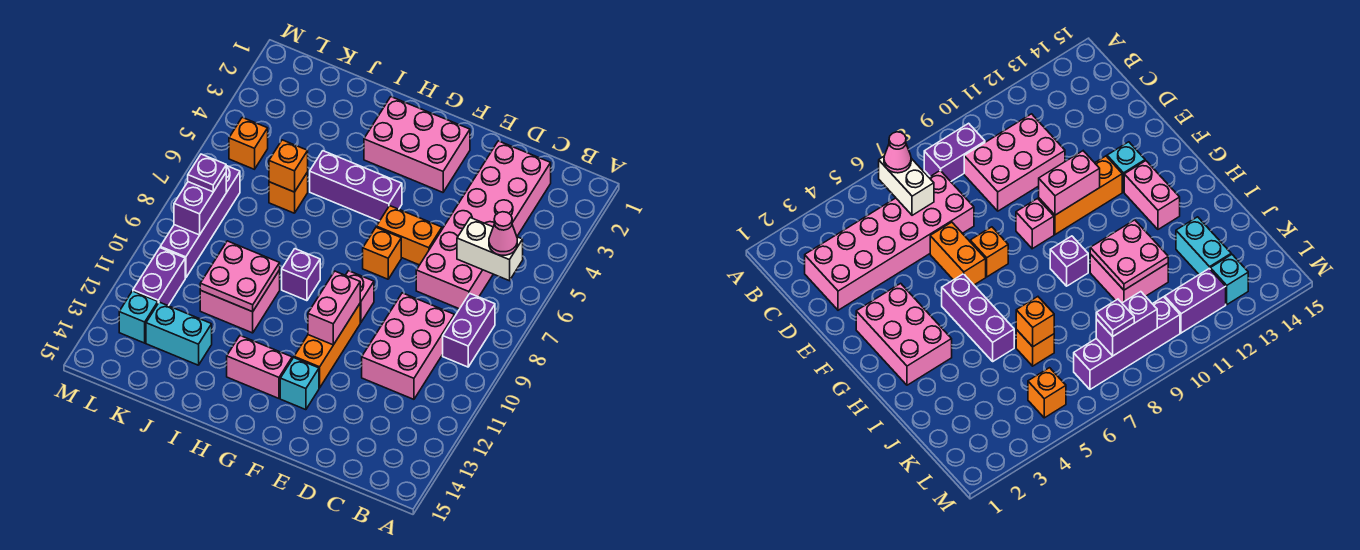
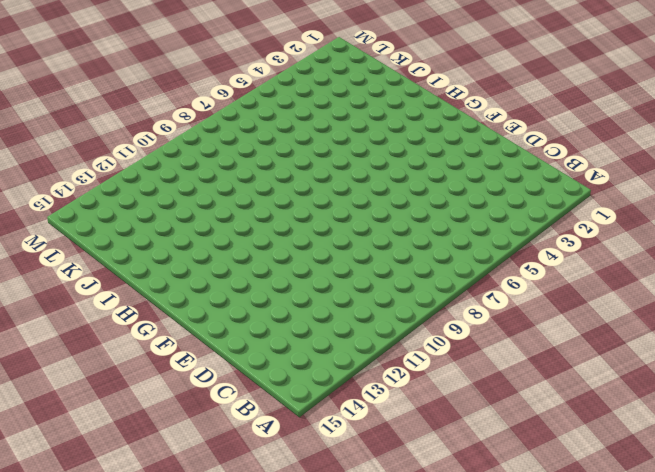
none -> purple brick B8:B9 level 1
none -> pink brick C2:D7 level 1
none -> pink brick C9:D11 level 1

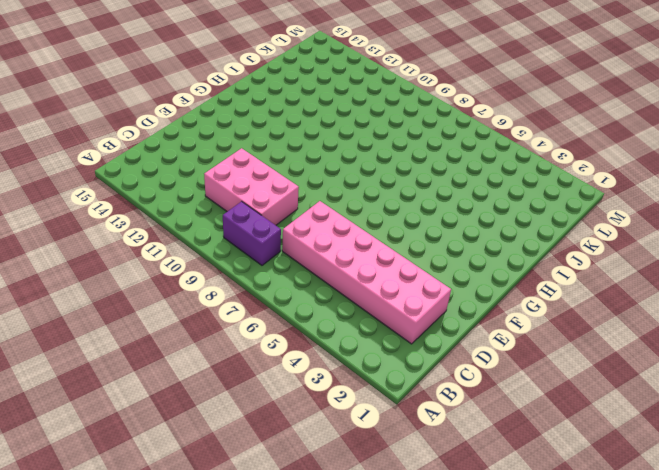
none -> orange brick E6:F6 level 1
none -> pink brick F2:H3 level 1
none -> orange brick F7 level 1

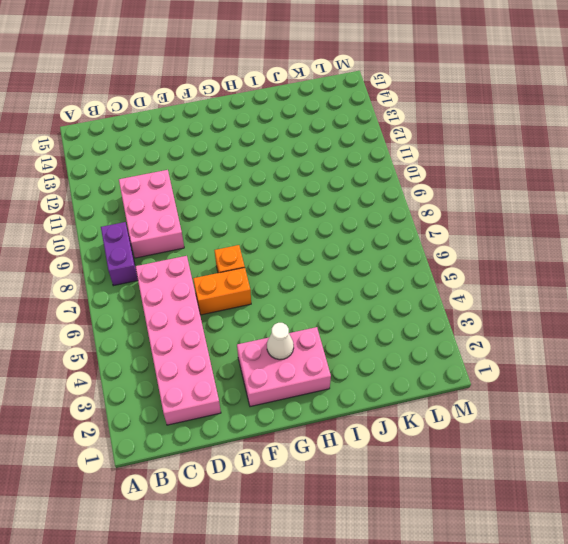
white cone G3 level 2 -> none
none -> pink brick F9 level 1
none -> orange brick F10:F12 level 1
none -> cyan brick F13 level 1

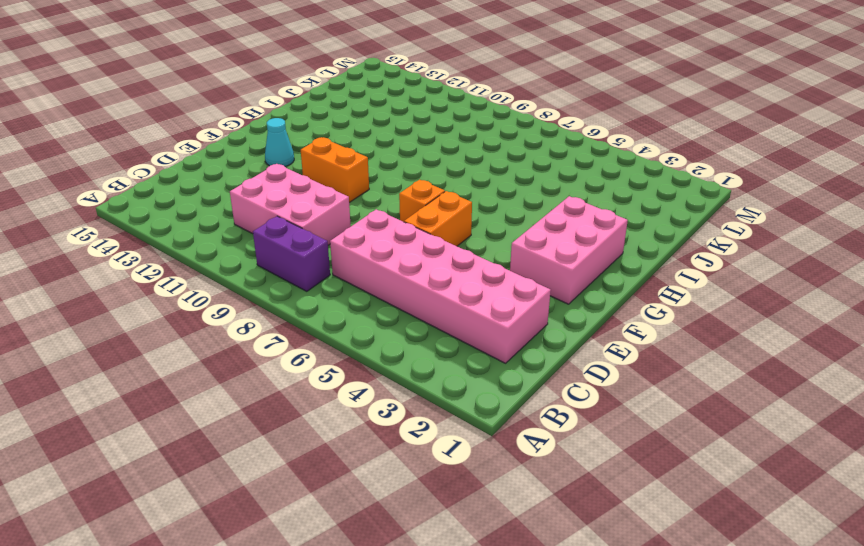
orange brick F10:F11 level 1 -> orange brick F10:F12 level 1
cyan cone F13 level 1 -> cyan brick F13 level 1
none -> pink brick F9 level 1
none -> purple brick G5:I5 level 1
none -> pink brick G13:H13 level 1

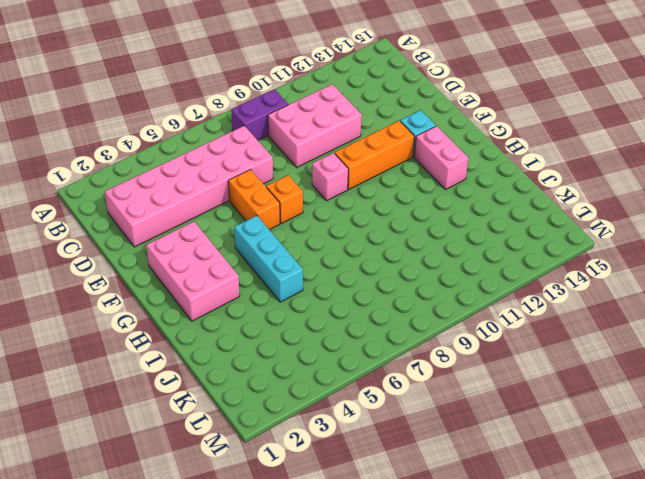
cyan brick G5:I5 level 1 -> purple brick G5:I5 level 1
none -> purple brick H9 level 1
none -> pink brick I10:J11 level 1
none -> orange brick J6 level 1

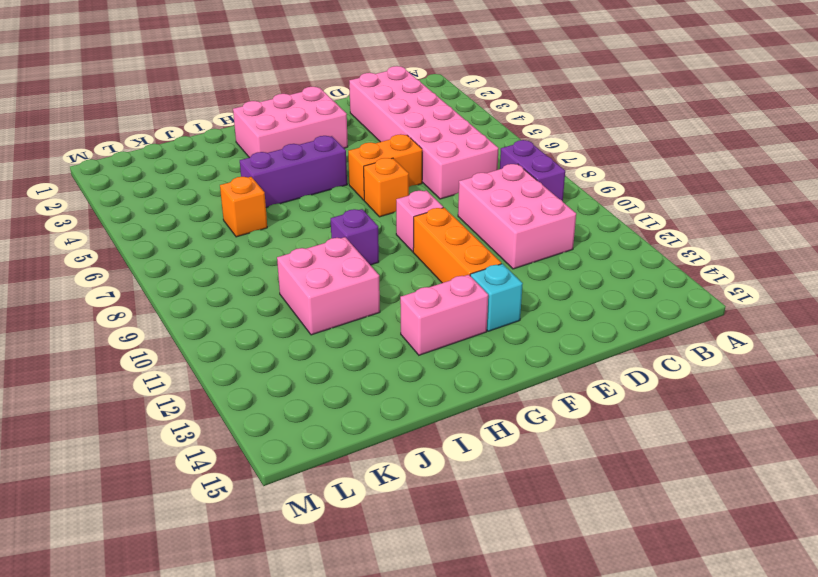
none -> cyan brick J13:K13 level 1
none -> orange brick L5 level 1
none -> purple brick L7:L10 level 1

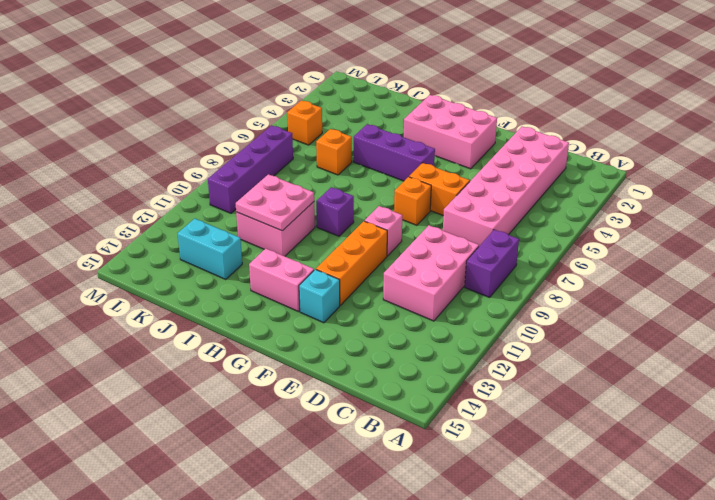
none -> purple brick L11:L12 level 1
none -> cyan brick L13 level 1
none -> white brick B6:C6 level 2

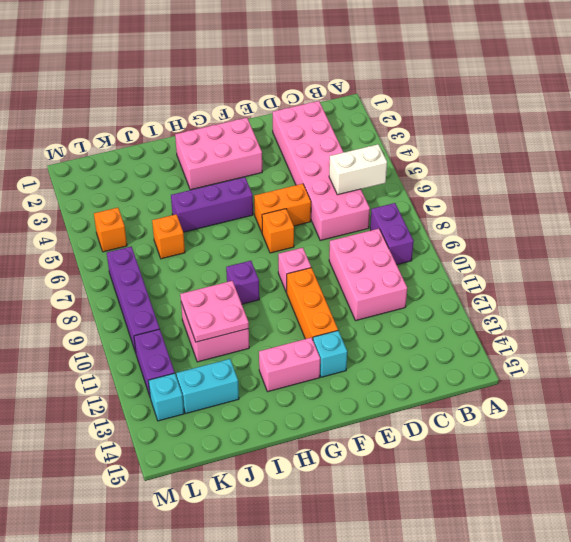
none -> pink brick F10:F11 level 2
none -> orange brick J6 level 2
none -> purple brick L8:L9 level 2

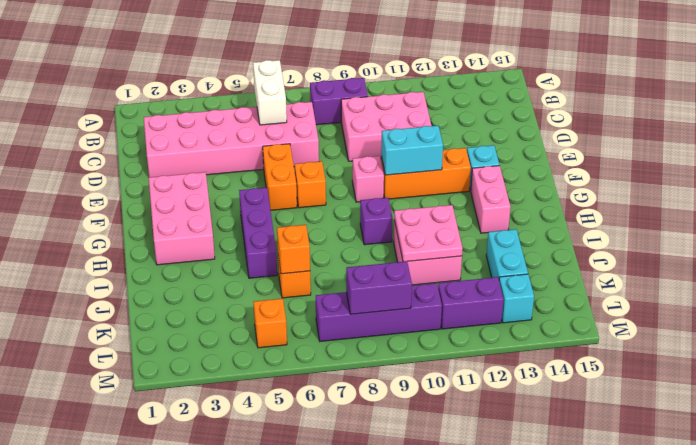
cyan brick F10:F11 level 2 -> pink brick F10:F11 level 2
none -> pink cone B6 level 3
none -> purple plate L8 level 3

